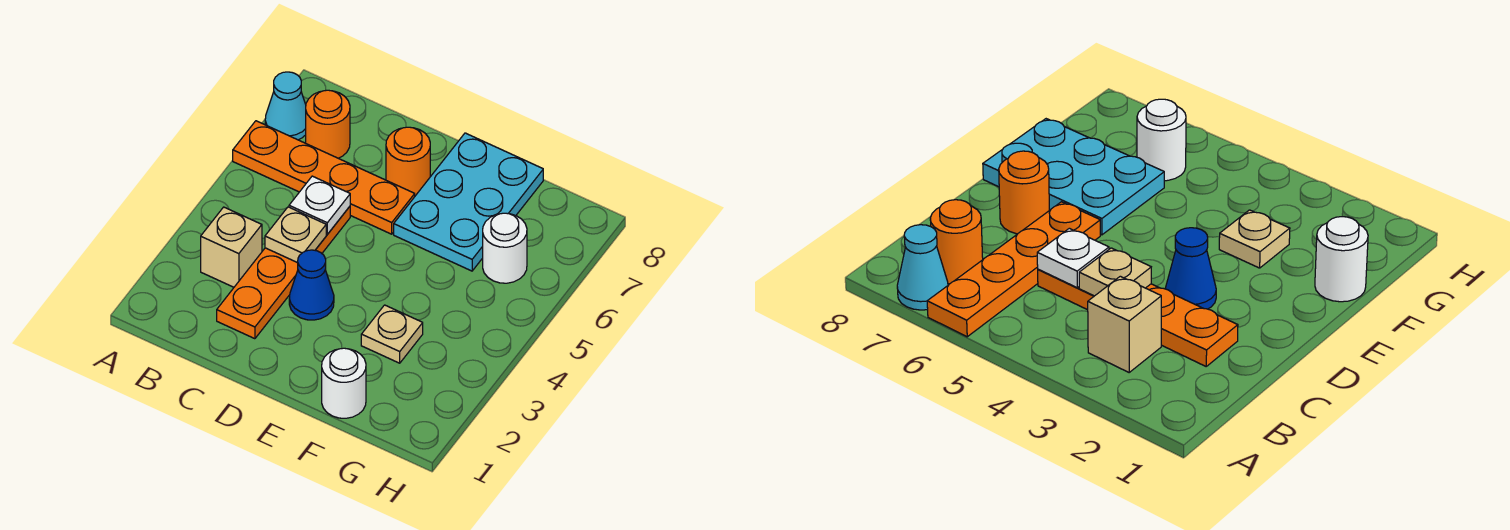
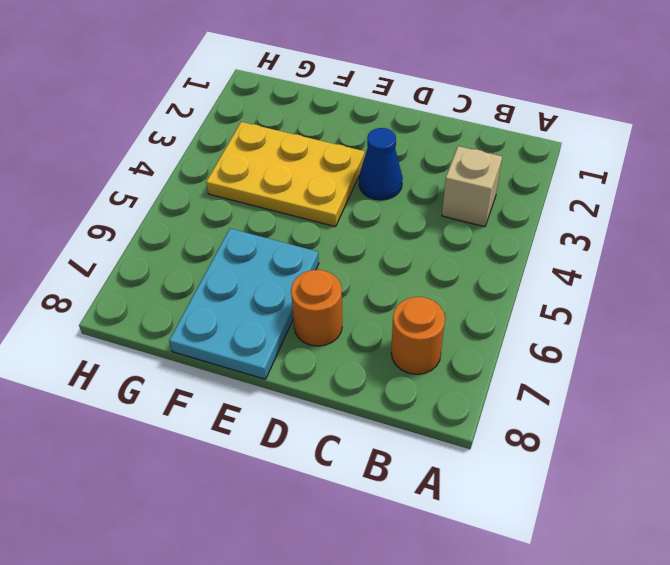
yellow plate E3:G4 level 1 -> tan plate F3 level 1
none -> orange plate A6:D6 level 1
none -> cyan cone A7 level 1
none -> orange plate C2:C5 level 1

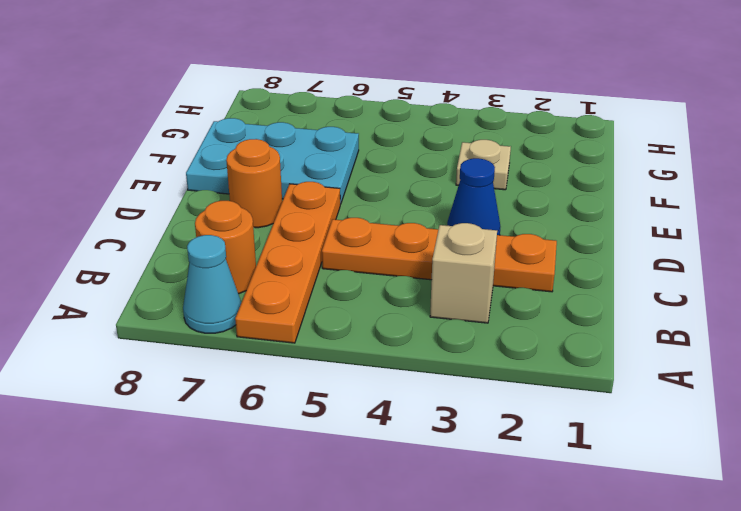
none -> white round brick F1 level 1
none -> white round brick G6 level 1
none -> tan plate C4 level 2

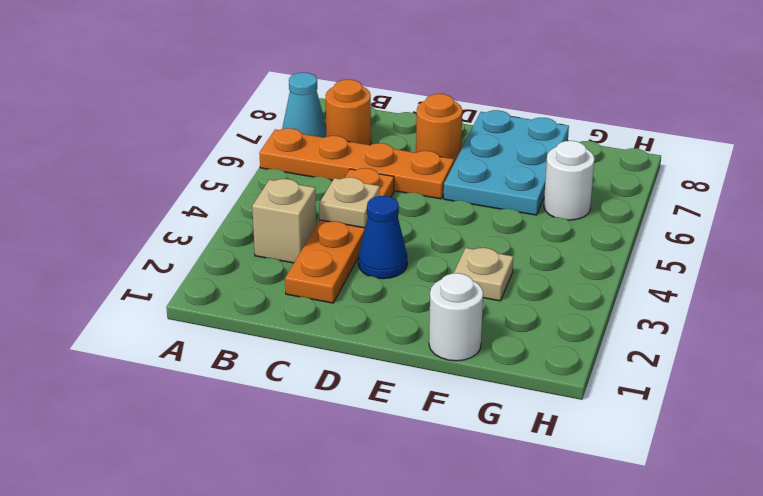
none -> white plate C5 level 2

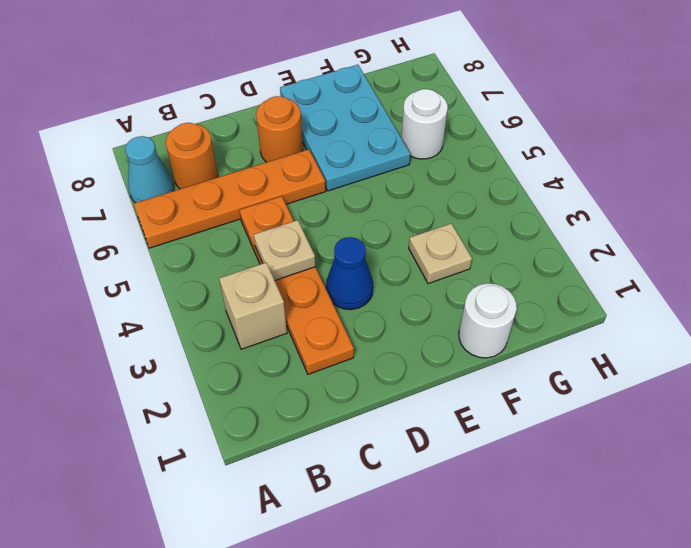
none -> white plate C5 level 2

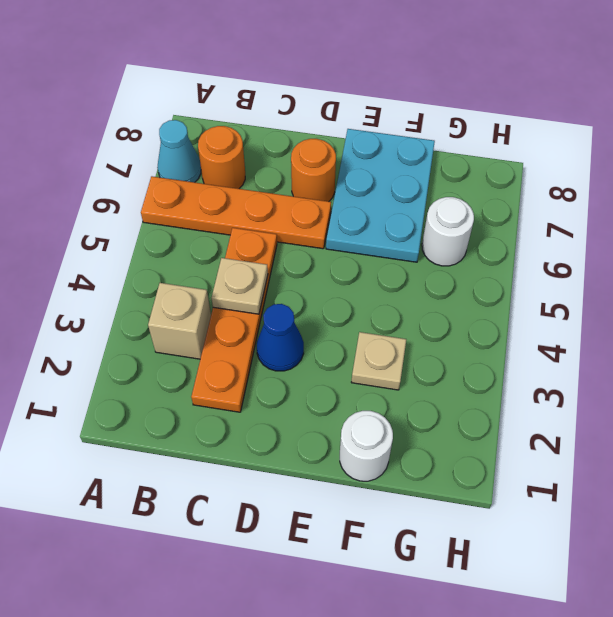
none -> white plate C5 level 2

